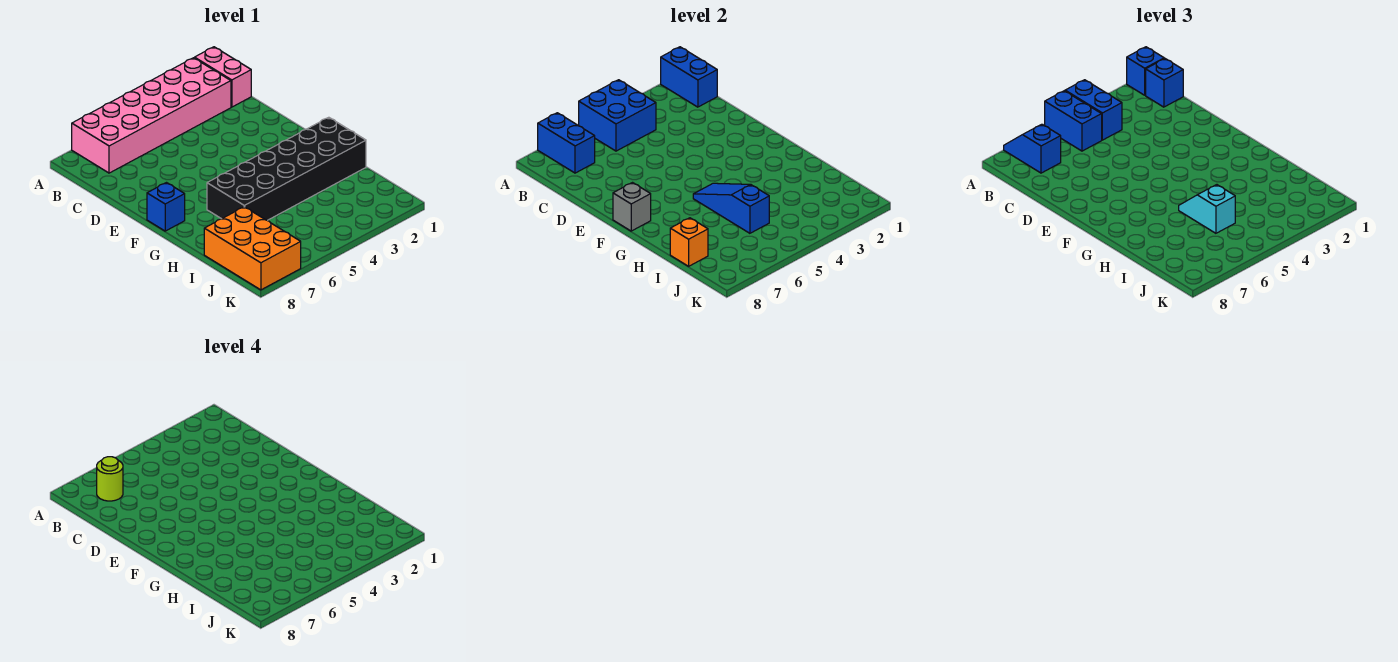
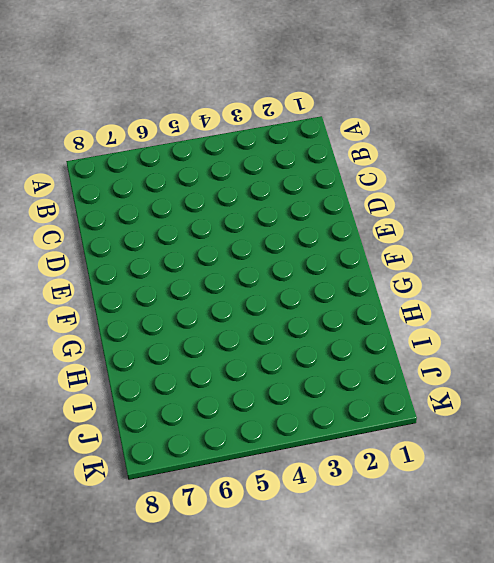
none -> pink brick A1:B1 level 1
none -> pink brick A2:B7 level 1
none -> blue brick F8 level 1

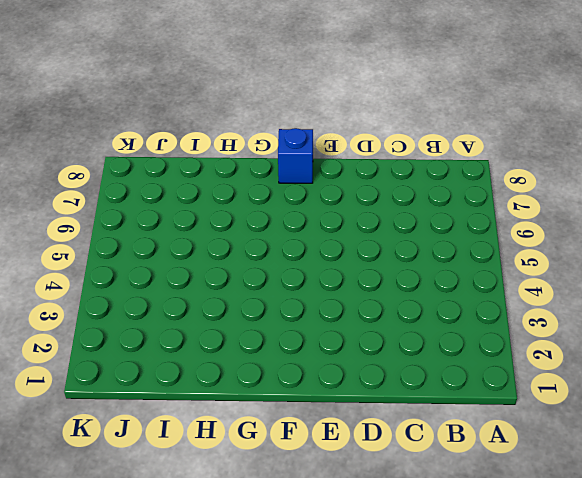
none -> pink brick A1:B1 level 1
none -> pink brick A2:B7 level 1
none -> black brick G1:H6 level 1

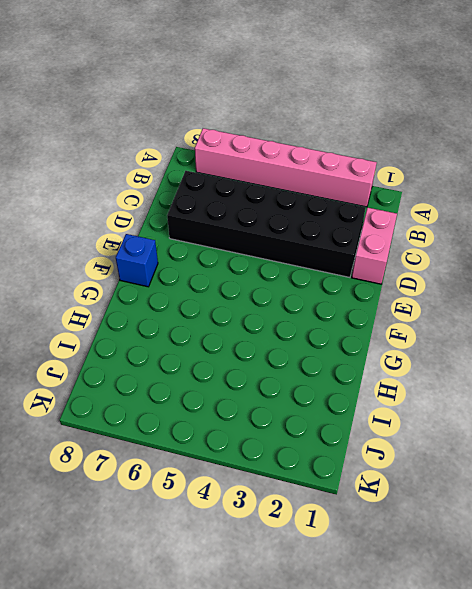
pink brick A2:A7 level 1 -> pink brick A2:B7 level 1
pink brick C1:D1 level 1 -> pink brick A1:B1 level 1
black brick C2:D7 level 1 -> black brick G1:H6 level 1
none -> orange brick I7:K8 level 1
none -> blue brick A1:B1 level 2
none -> blue brick A4:B5 level 2

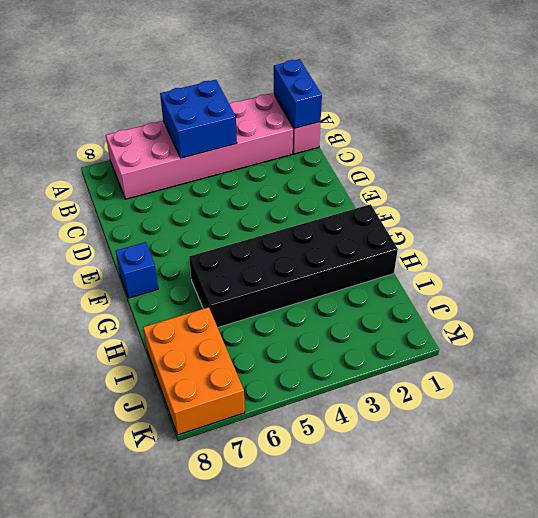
none -> blue brick A7:B7 level 2
none -> grey brick F8 level 2
none -> blue slope G5:I5 level 2 top I

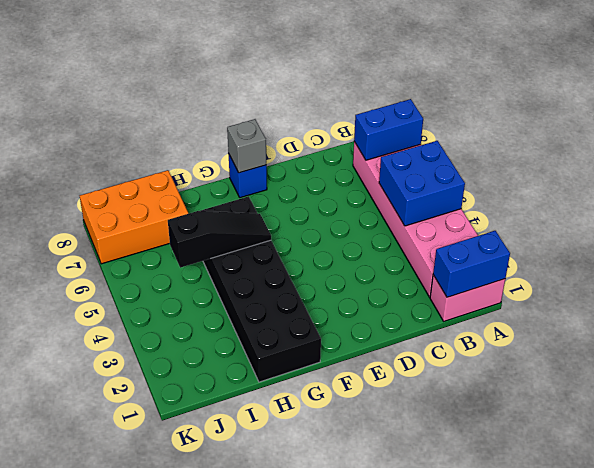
black slope G5:I5 level 2 top I -> blue slope G5:I5 level 2 top I
none -> orange brick I8 level 2
none -> blue brick A1 level 3
none -> blue brick A4:B4 level 3

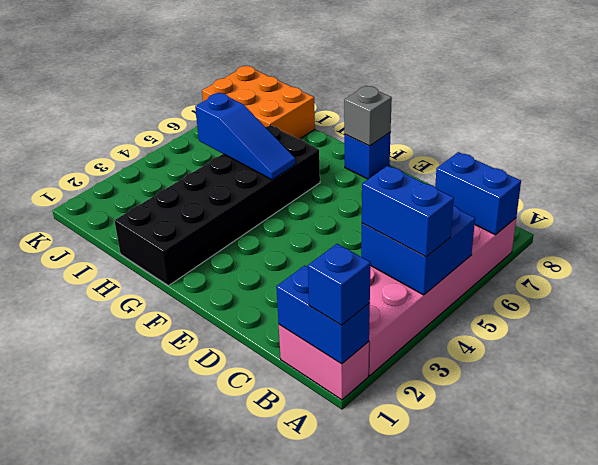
none -> orange brick I8 level 2
none -> blue brick A5:B5 level 3
none -> blue slope A7:B7 level 3 top B

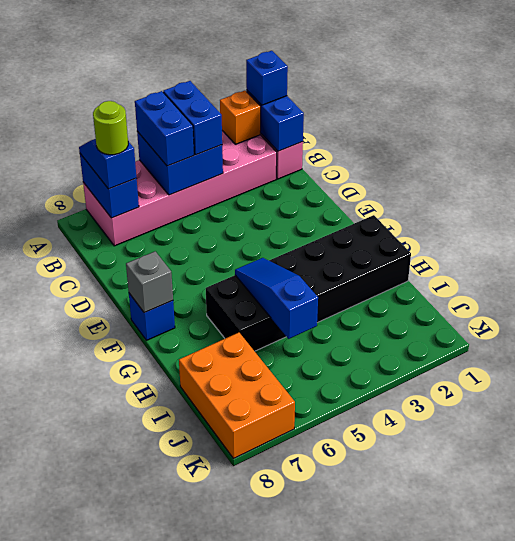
orange brick A2 level 2 -> orange brick I8 level 2
none -> blue brick B1 level 3
none -> cyan slope H5:I5 level 3 top I

